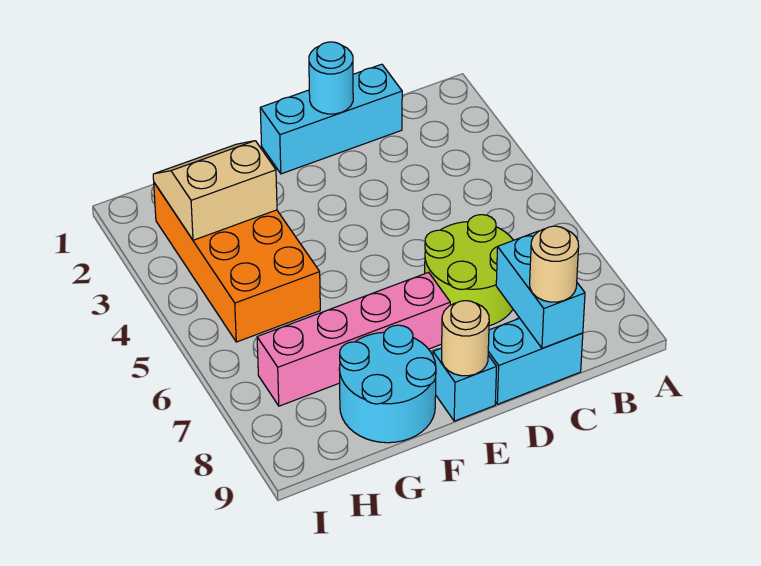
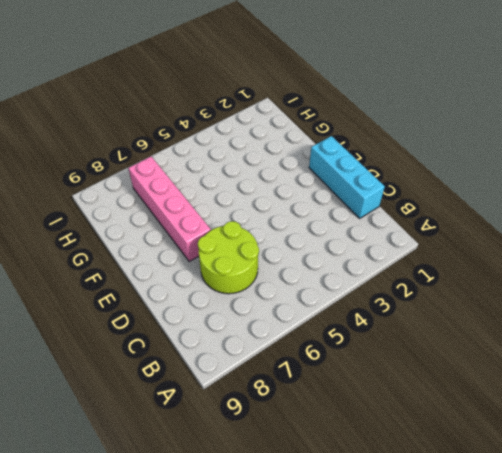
none -> cyan brick C9:D9 level 1
none -> cyan brick E9 level 1
none -> cyan round brick F8:G9 level 1

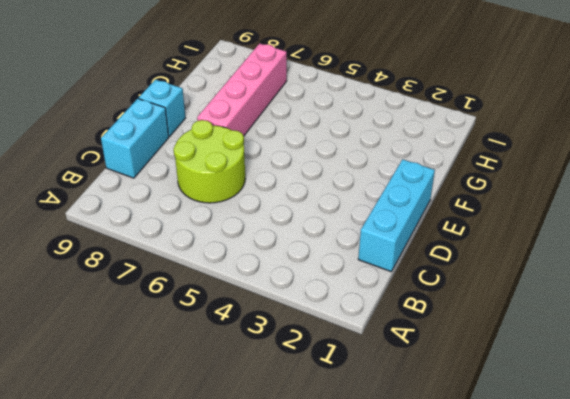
none -> cyan round brick F8:G9 level 1
none -> orange brick G2:H5 level 1
none -> cyan brick C8:C9 level 2

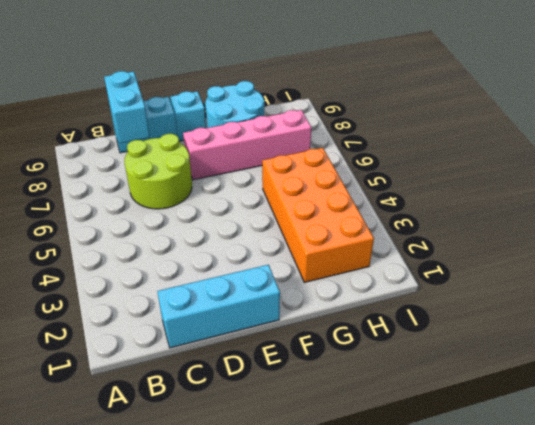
none -> cyan round brick D1 level 2
none -> tan round brick E9 level 2
none -> tan slope G2:H3 level 2 top 3

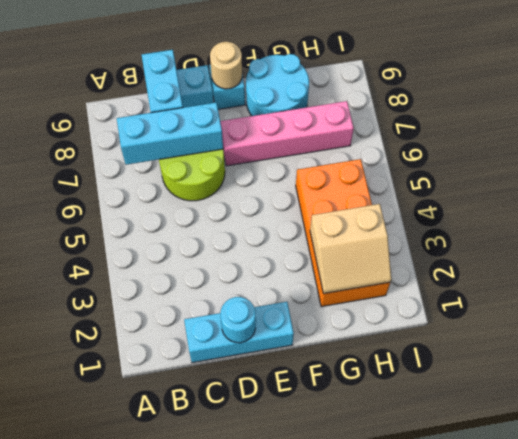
cyan brick B7:D7 level 2 -> none
none -> tan round brick C9 level 3

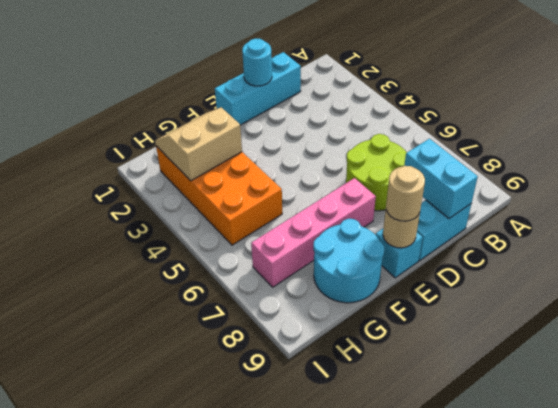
tan round brick E9 level 3 -> tan round brick C9 level 3

